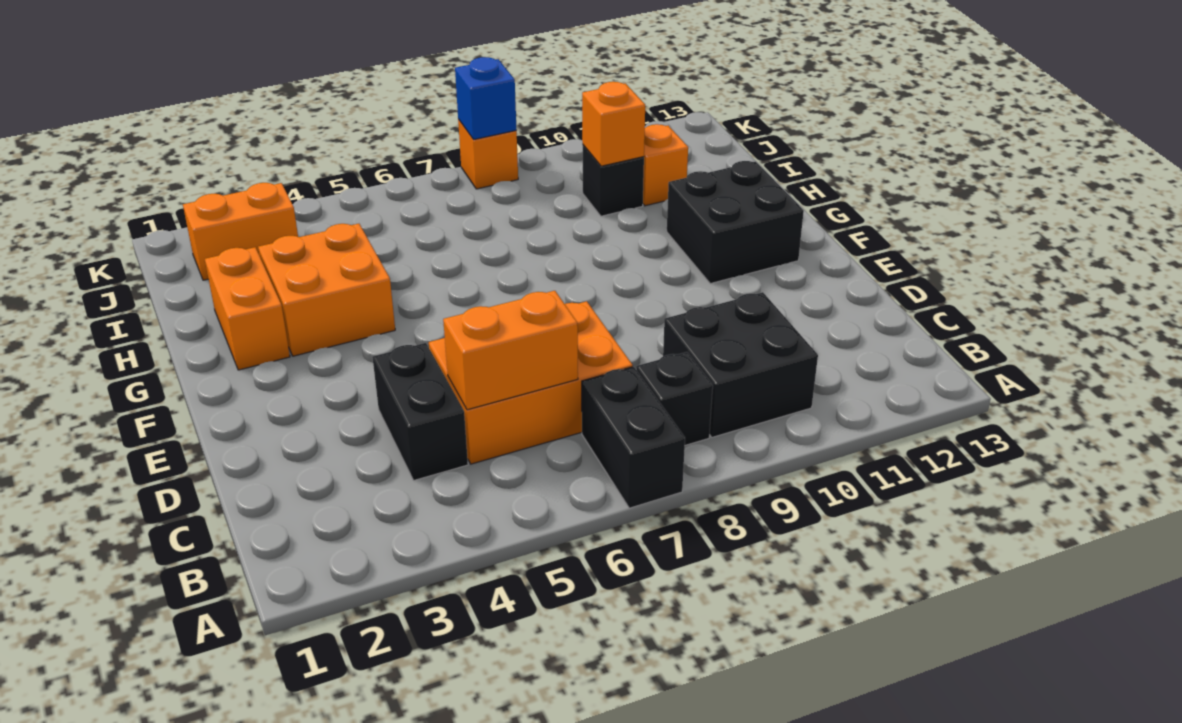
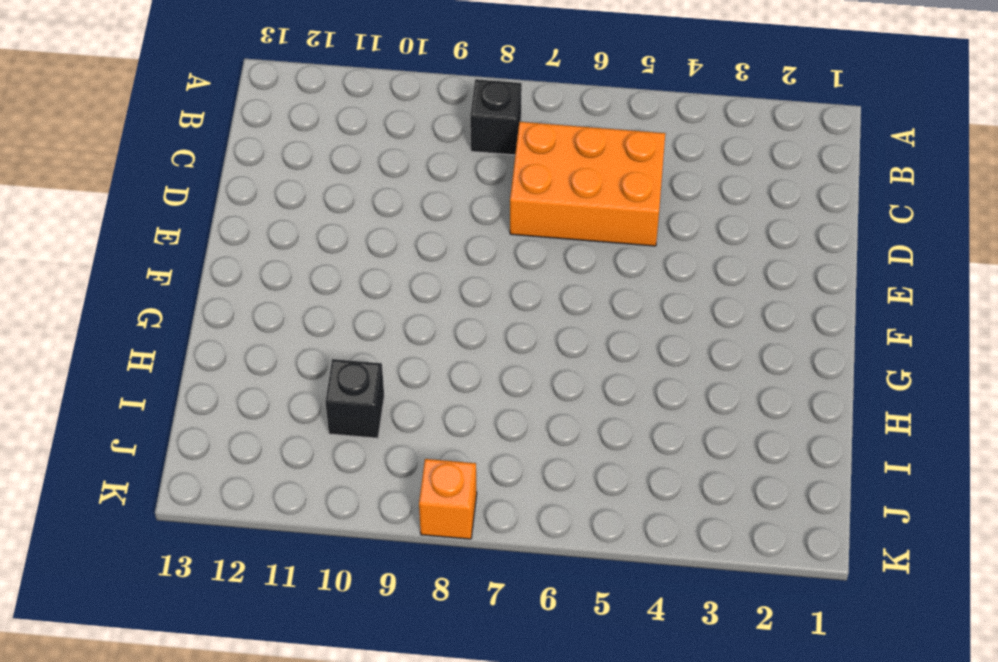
none -> black brick A7:B7 level 1
none -> black brick B9:C10 level 1
none -> black brick C4:D4 level 1

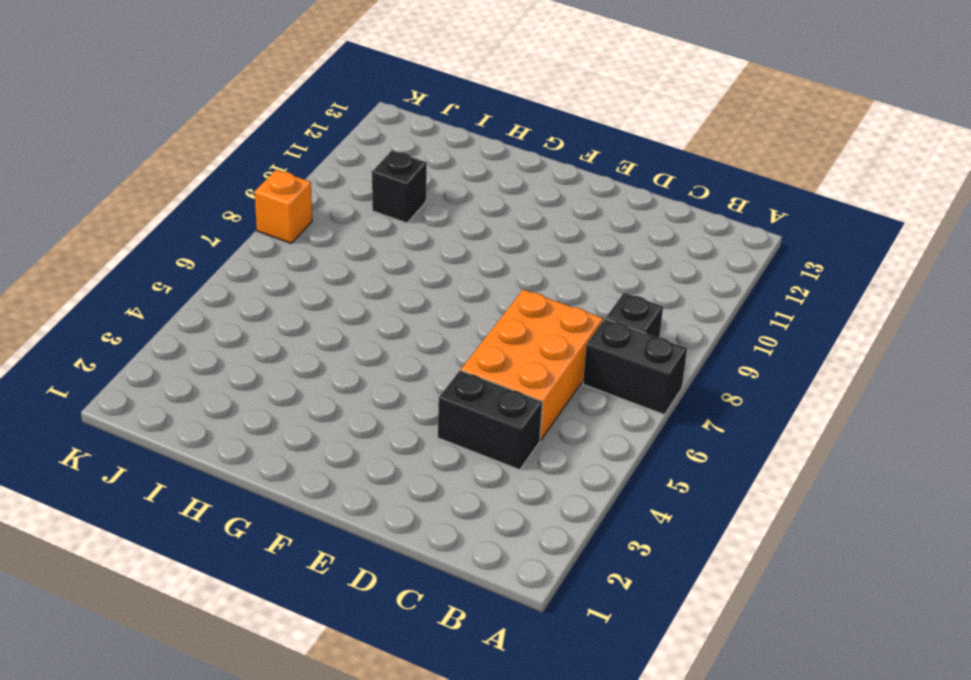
none -> black brick B9:C10 level 1
none -> black brick F11:G12 level 1
none -> orange brick G2:H2 level 1

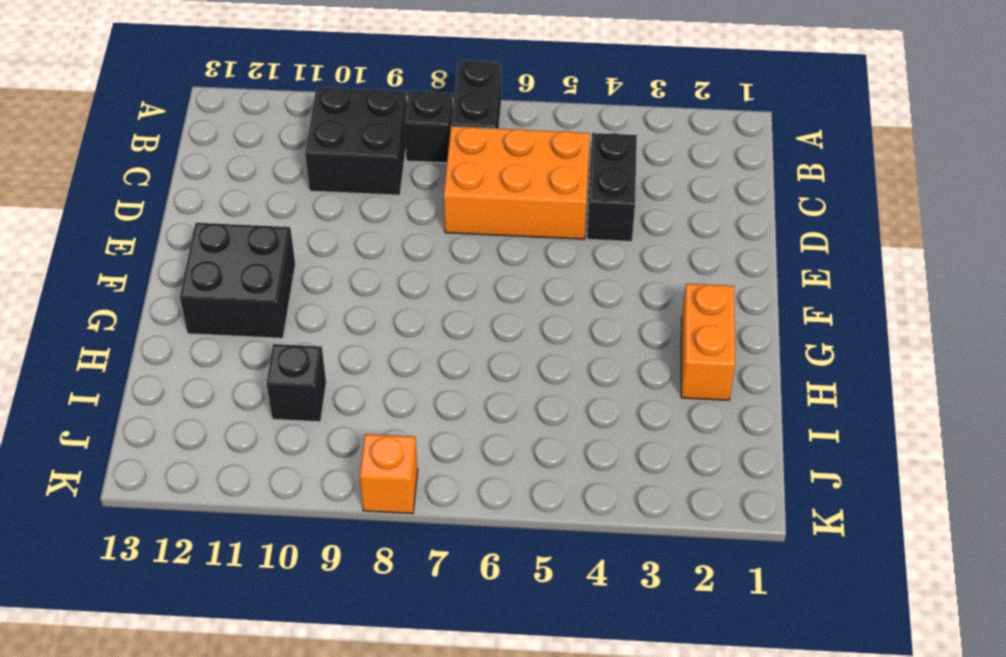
none -> orange brick G3:H4 level 1
none -> orange brick I11 level 1
none -> orange brick J2:J3 level 1

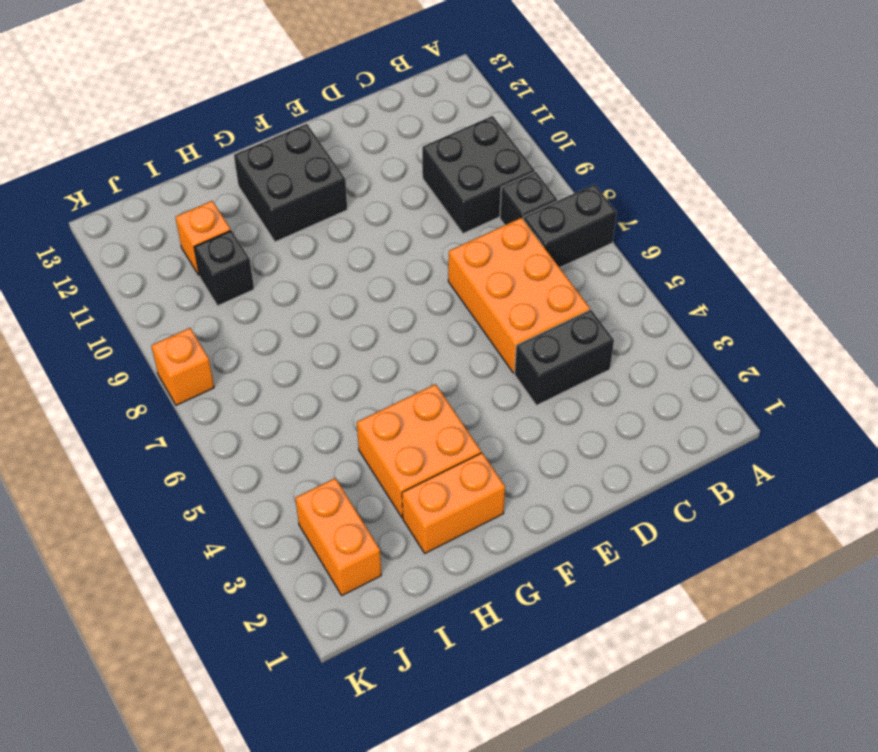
none -> orange brick C5:C6 level 2
none -> orange brick I10 level 2
none -> blue brick K8 level 2

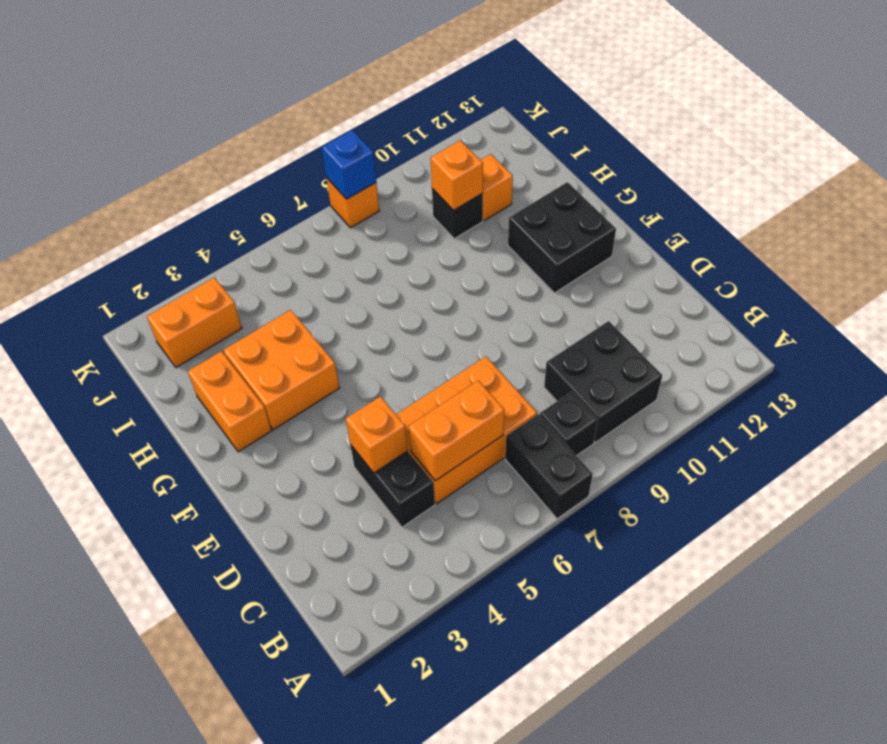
orange brick D4 level 2 -> none

